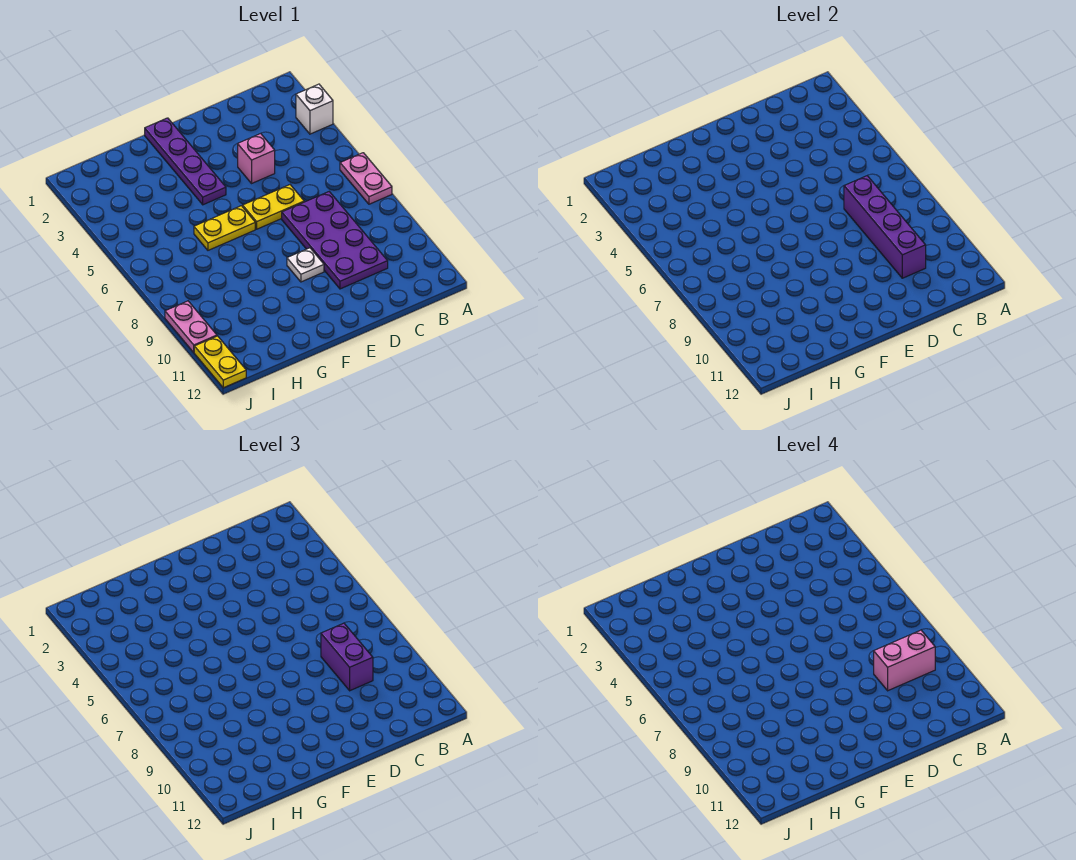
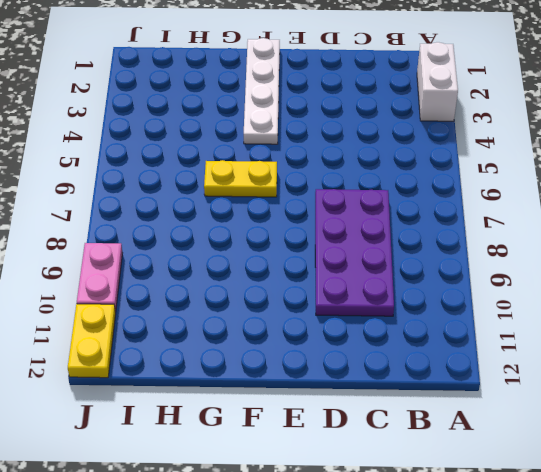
white brick A2:A3 level 1 -> white brick A3 level 1
white plate F1:F4 level 1 -> purple plate F1:F4 level 1
none -> pink plate A6:A7 level 1
none -> pink brick D4 level 1
none -> yellow plate D6:E6 level 1

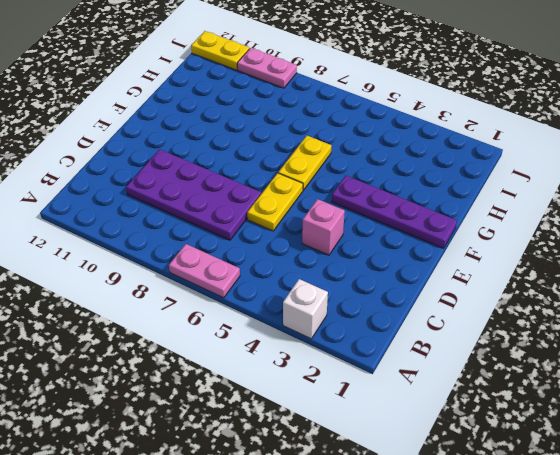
none -> white plate E9 level 1
none -> purple brick C7:C10 level 2
none -> purple brick C8:C9 level 3

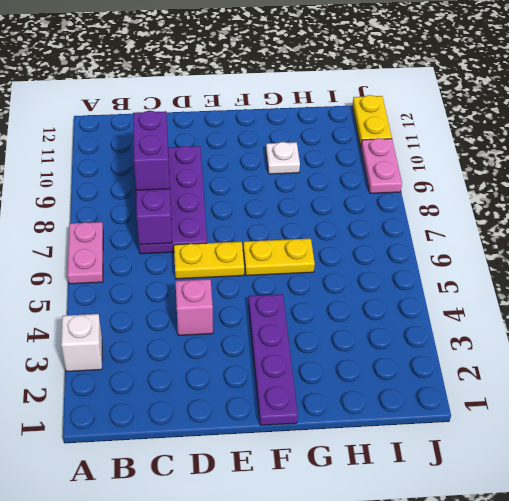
white plate G10 level 1 -> white plate E9 level 1
none -> pink brick B9:C9 level 4

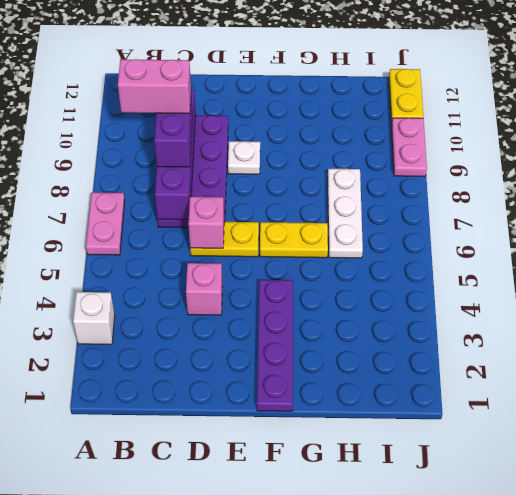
pink brick D6 level 2 -> none
white plate H6:H8 level 1 -> none

